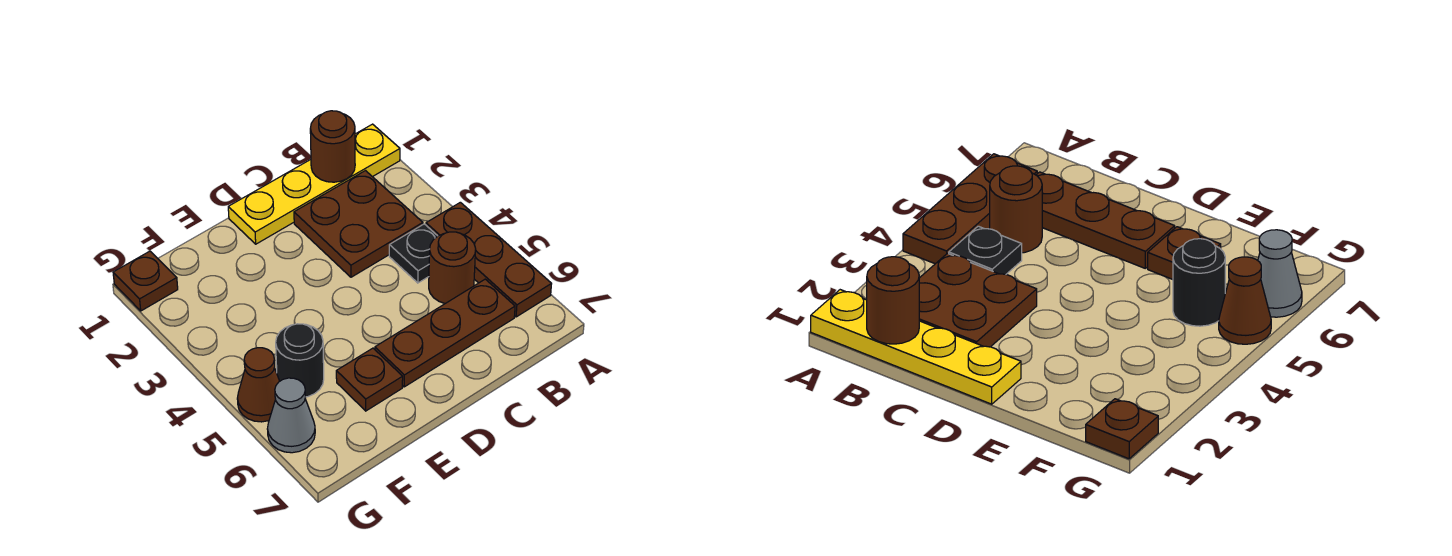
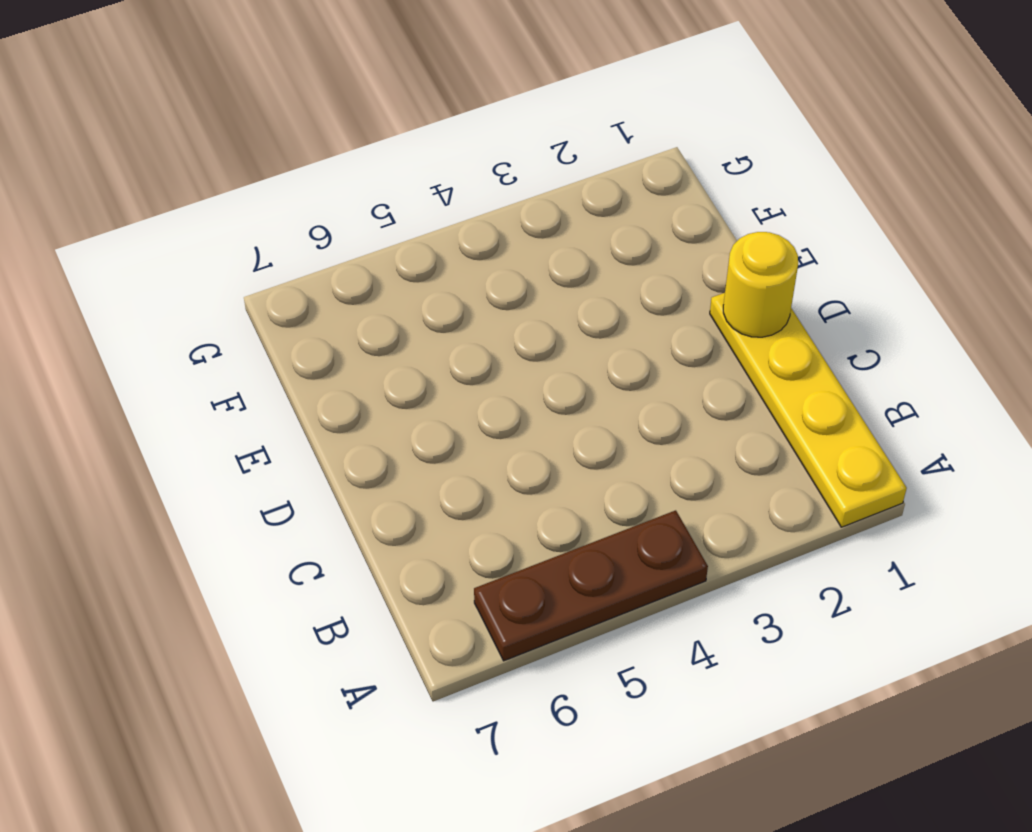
yellow round brick D1 level 2 -> none
none -> brown plate B2:C3 level 1
none -> black plate B4 level 1
none -> brown round brick B5 level 1

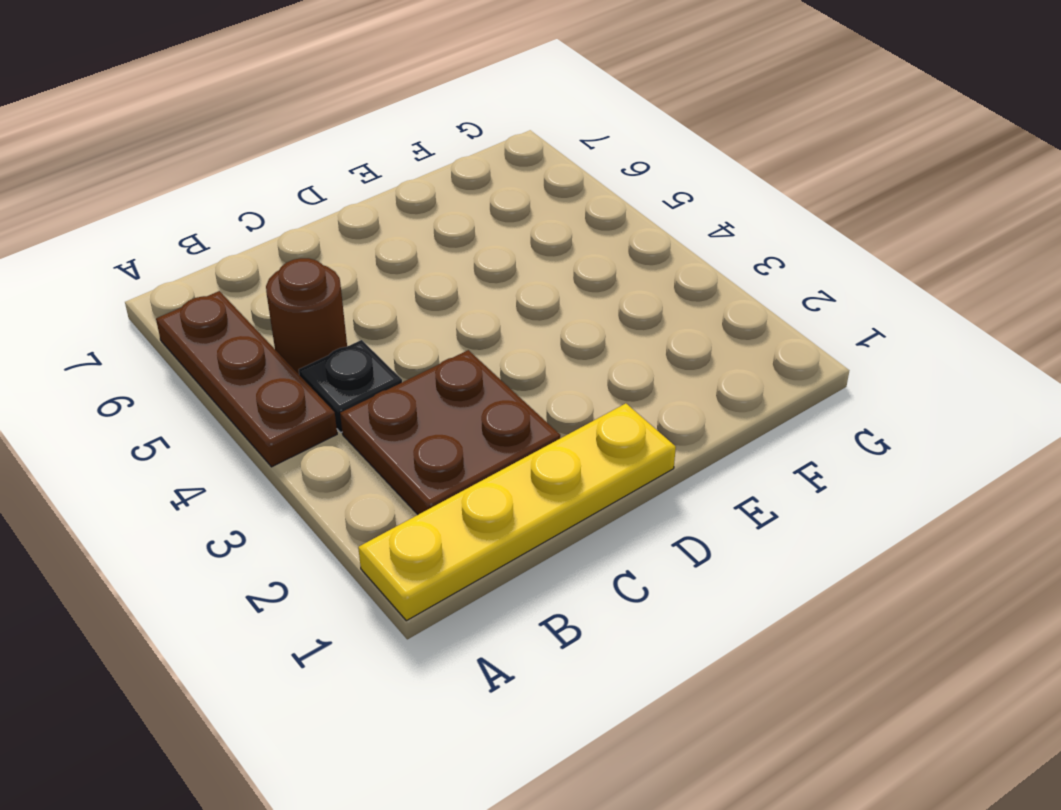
none -> brown plate B6:D6 level 1
none -> brown plate E6 level 1
none -> black round brick F5 level 1

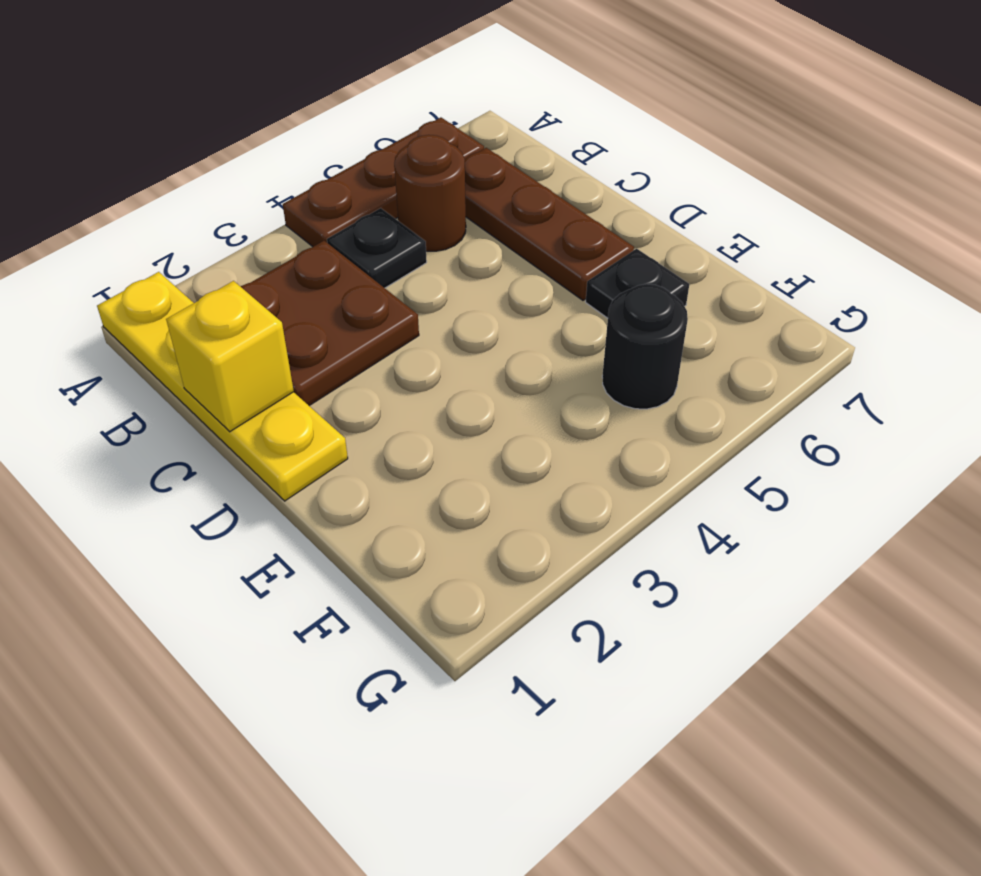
yellow brick C1 level 2 -> none
black plate E6 level 1 -> brown plate E6 level 1
none -> brown plate G1 level 1
none -> brown cone G5 level 1
none -> grey cone G6 level 1

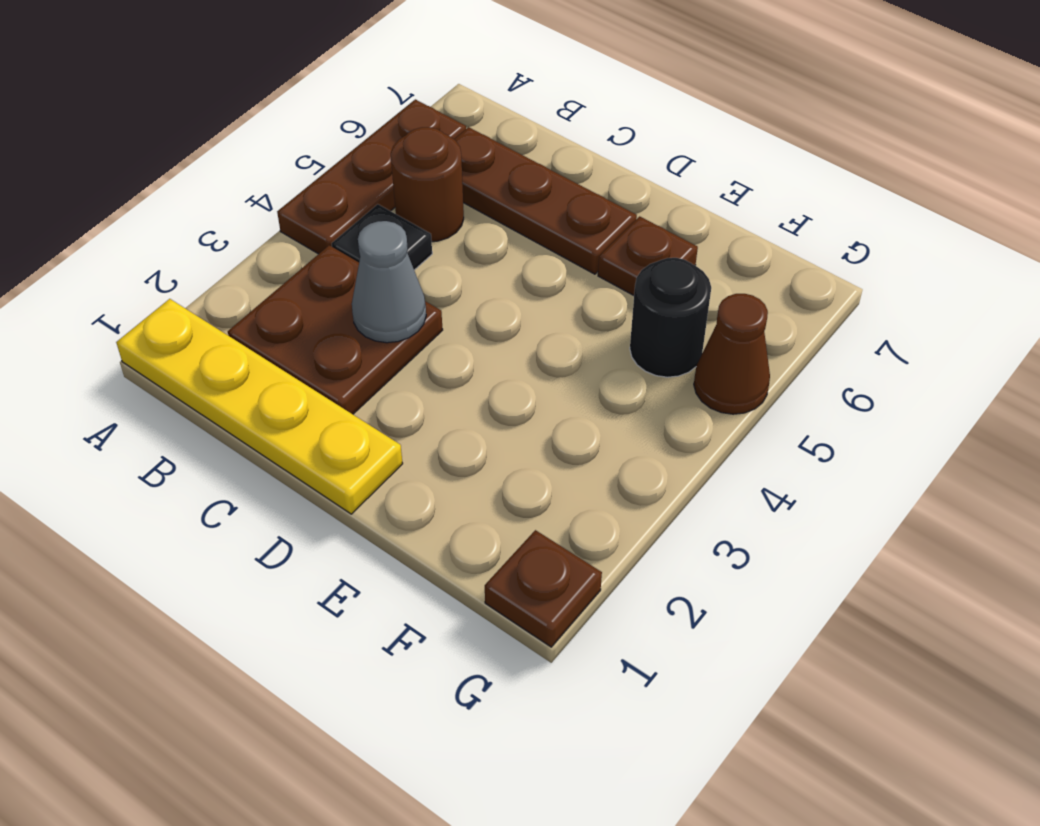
grey cone C3 level 2 -> grey cone G6 level 1
none -> brown round brick B1 level 2

